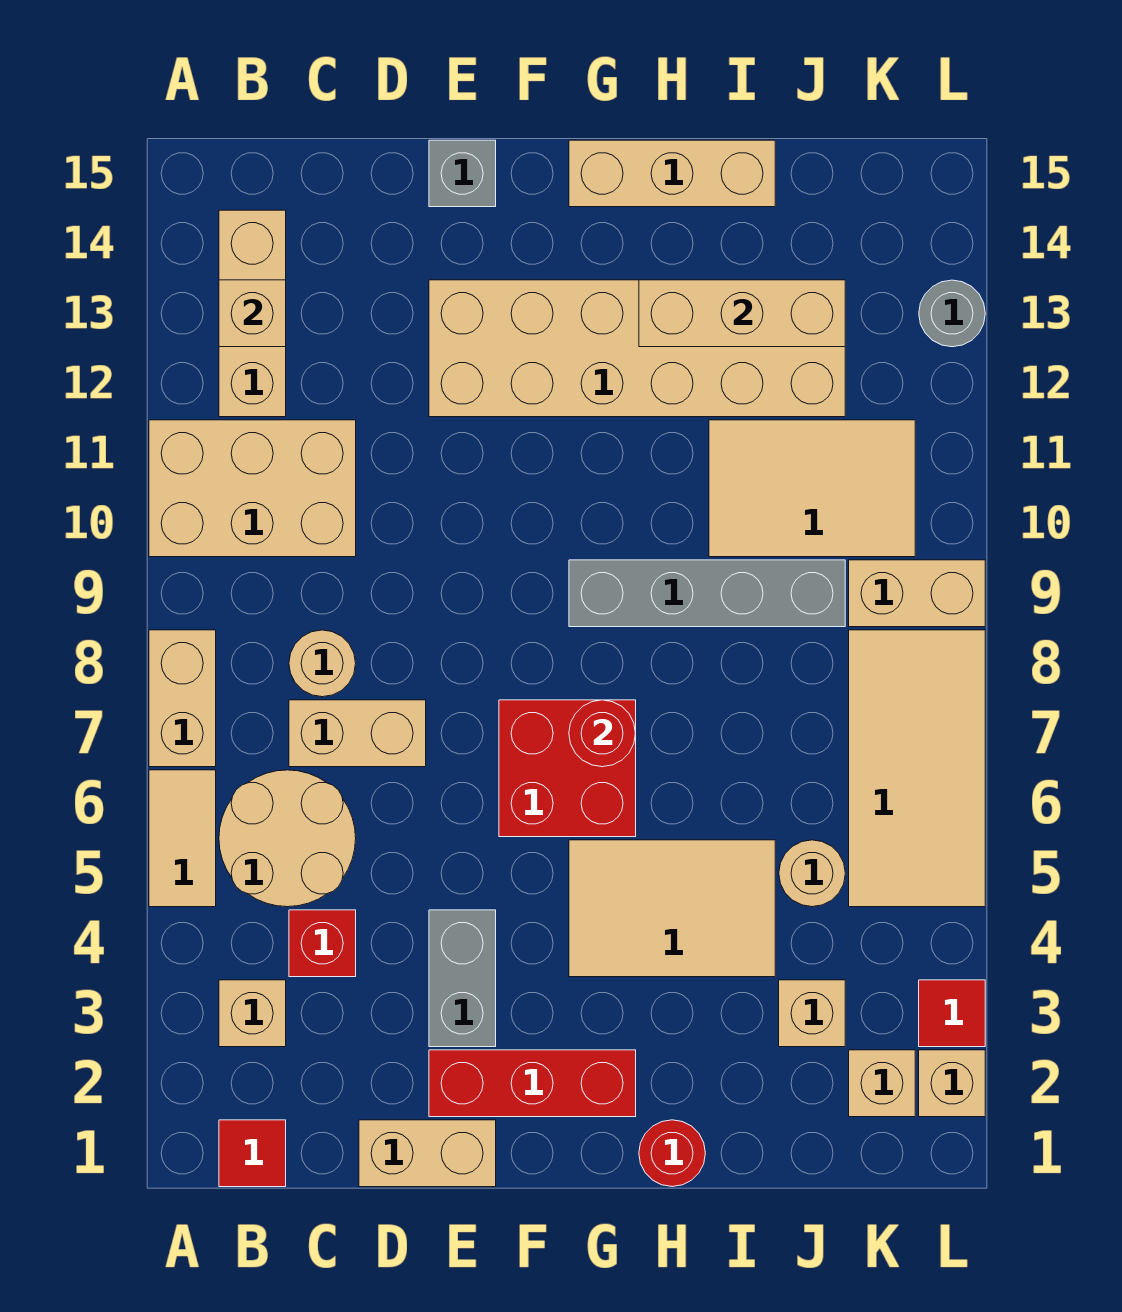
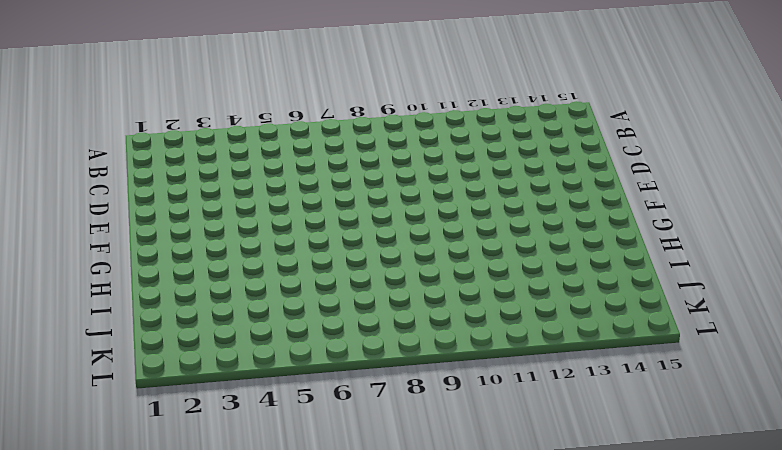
none -> tan tile A5:A6 level 1
none -> tan brick A7:A8 level 1
none -> tan brick A10:C11 level 1
none -> red tile B1 level 1

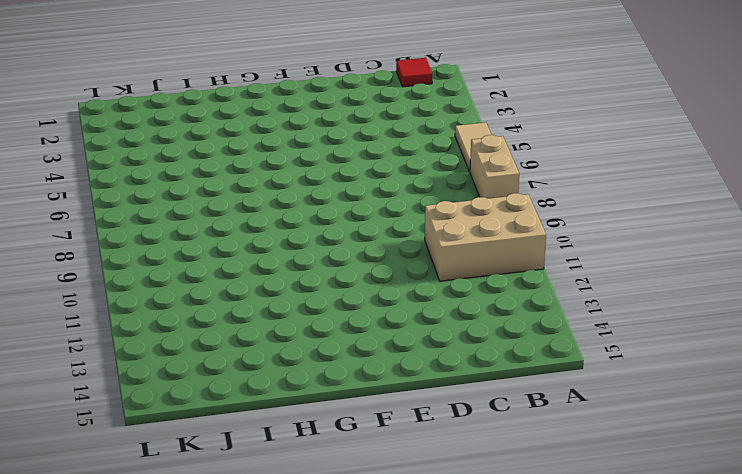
none -> tan brick B3 level 1
none -> tan round brick B5:C6 level 1
none -> tan brick B12:B14 level 1
none -> red brick C4 level 1

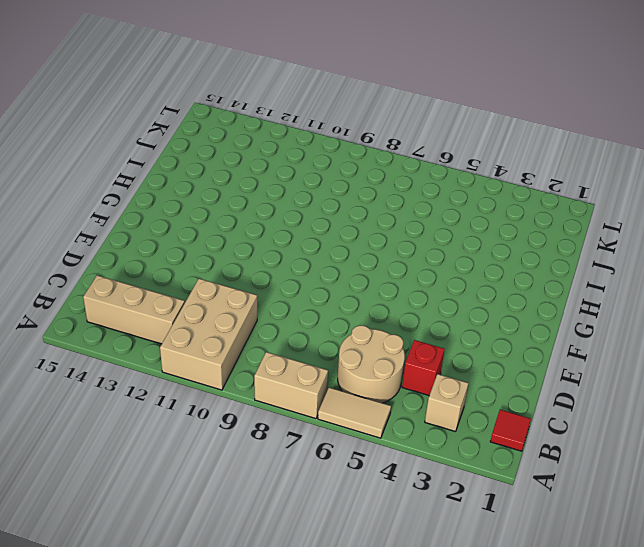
none -> tan brick C7:D7 level 1
none -> tan round brick C8 level 1
none -> tan brick D1:E1 level 1
none -> red brick E2:G2 level 1

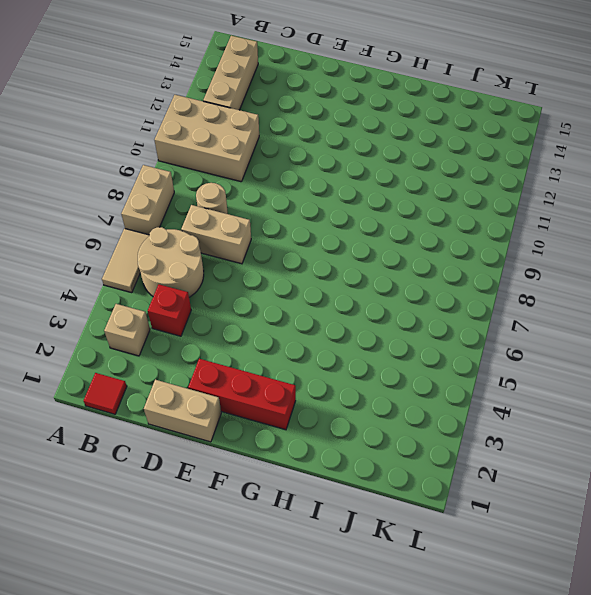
none -> grey brick E3:E4 level 1
none -> tan brick E12:J13 level 1
none -> grey brick E15 level 1
none -> red brick F6:G7 level 1

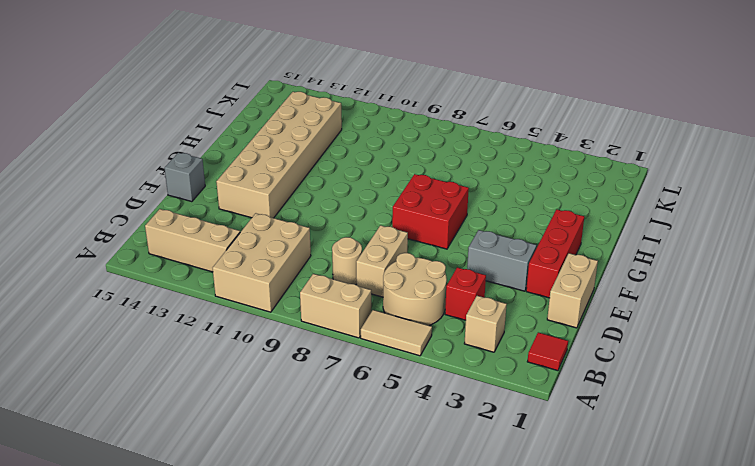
none -> tan tile G4:I5 level 1
none -> grey brick G9:J9 level 1
none -> tan brick G15:I15 level 1
none -> red round brick H1 level 1

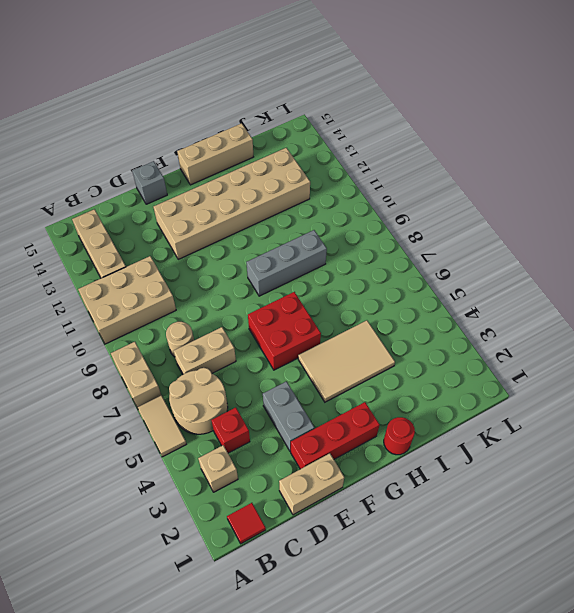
grey brick G9:I9 level 1 -> grey brick G9:J9 level 1
none -> tan tile I10:K11 level 1
none -> tan brick J3 level 1
none -> tan round brick J5 level 1
none -> tan brick K2 level 1

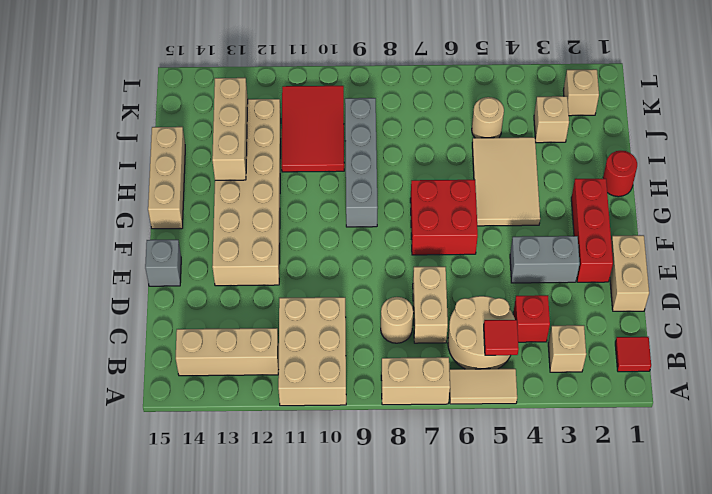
red tile B5 level 2 -> red tile L3 level 1
red tile I10:K11 level 1 -> tan tile I10:K11 level 1
none -> tan tile K5:L8 level 1
none -> tan brick K9:L9 level 1
none -> tan brick L2 level 1
none -> grey round brick L13 level 1

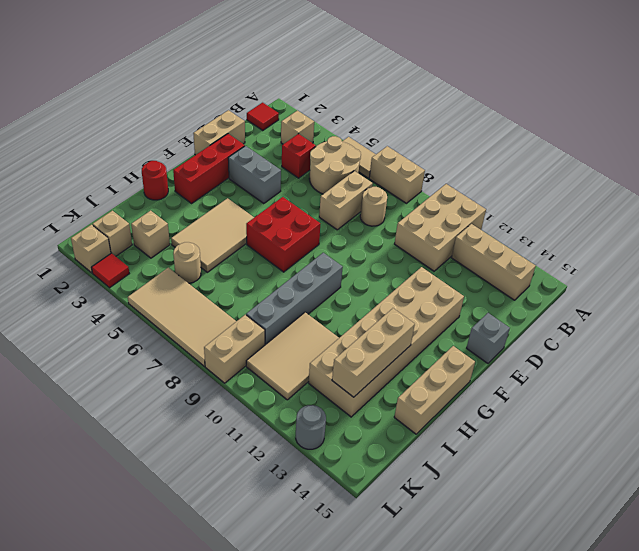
none -> tan brick B13 level 2
none -> red round brick G7 level 2

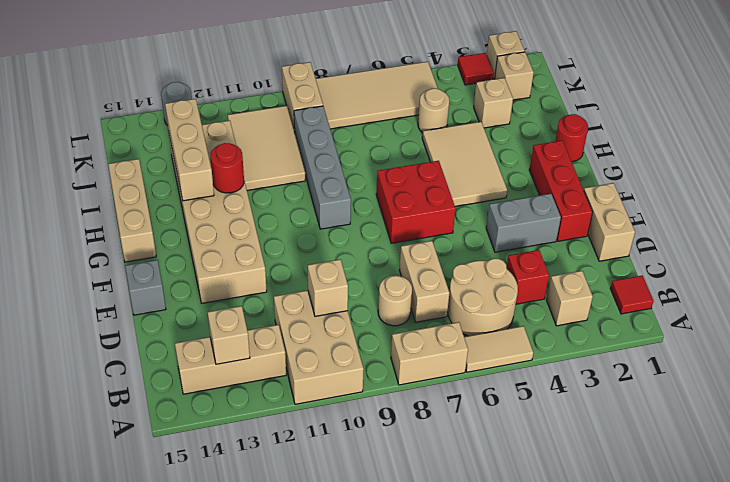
tan brick C10 level 2 -> none
red round brick H12 level 2 -> red round brick G7 level 2

